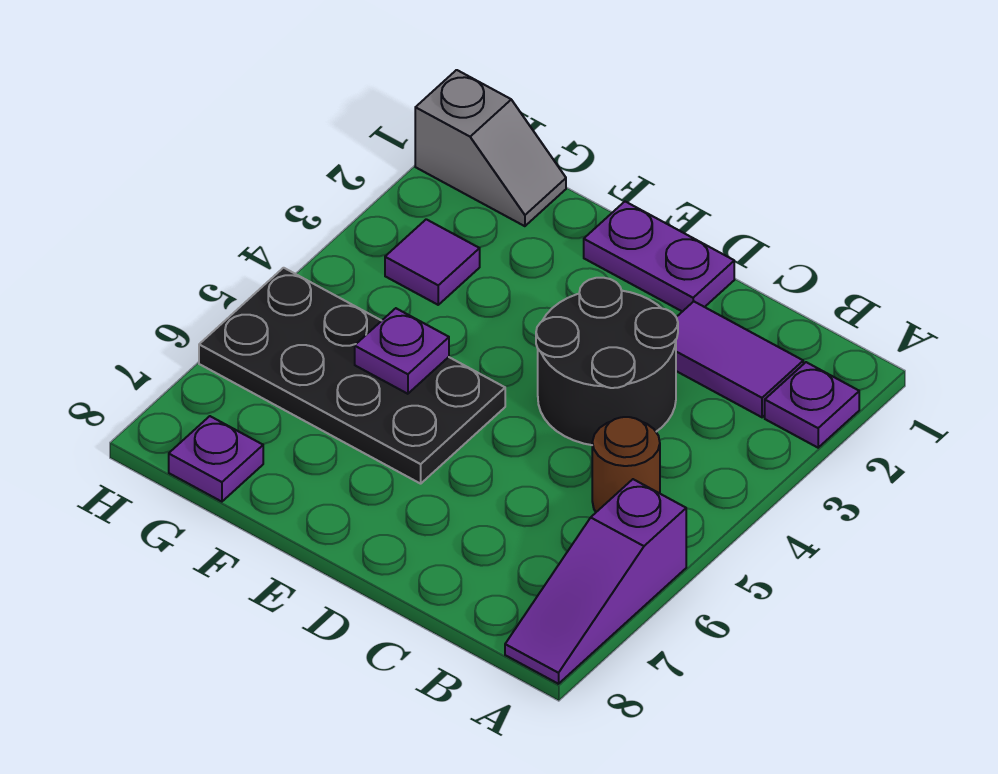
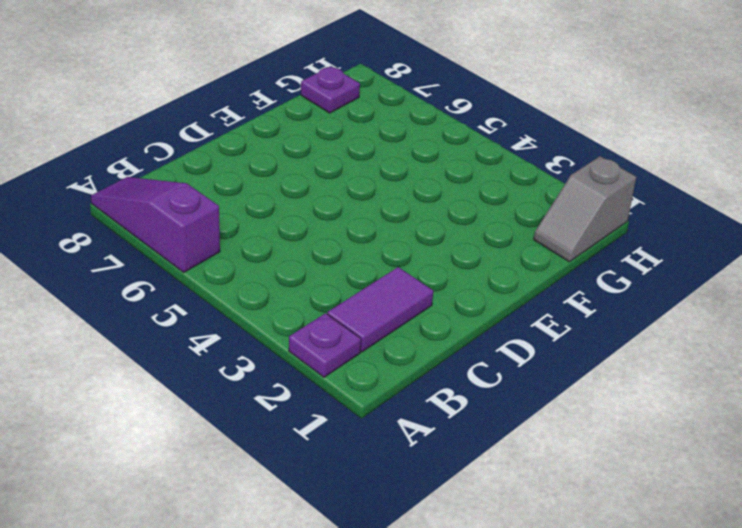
none -> brown round brick B5 level 1
none -> black round brick C3:D4 level 1

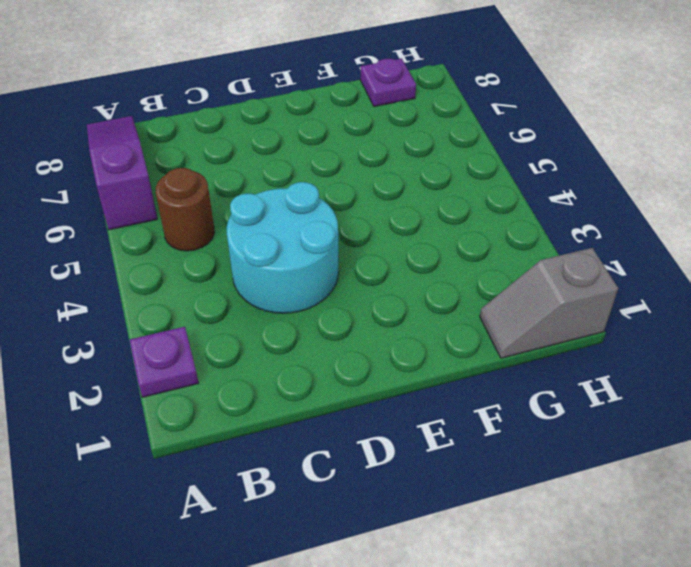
cyan round brick C3:D4 level 1 -> black round brick C3:D4 level 1
none -> purple tile B2:C2 level 1
none -> purple plate D1:E1 level 1

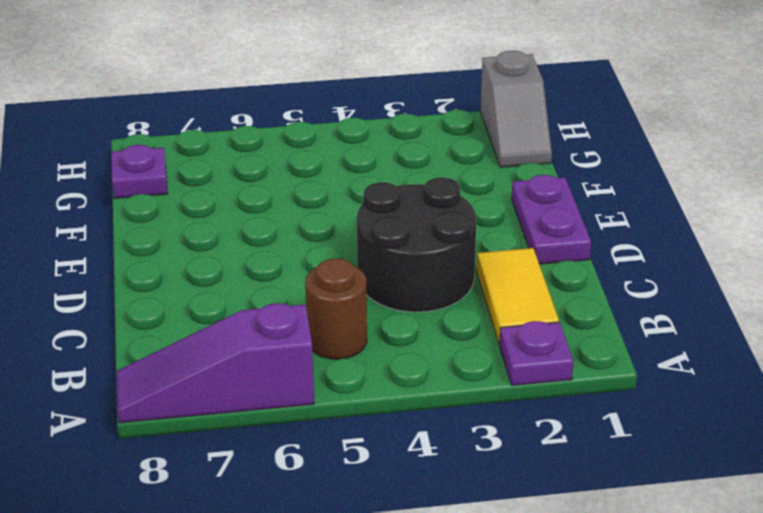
yellow tile B2:C2 level 1 -> purple tile B2:C2 level 1
none -> black plate E5:H6 level 1
none -> purple tile G3 level 1

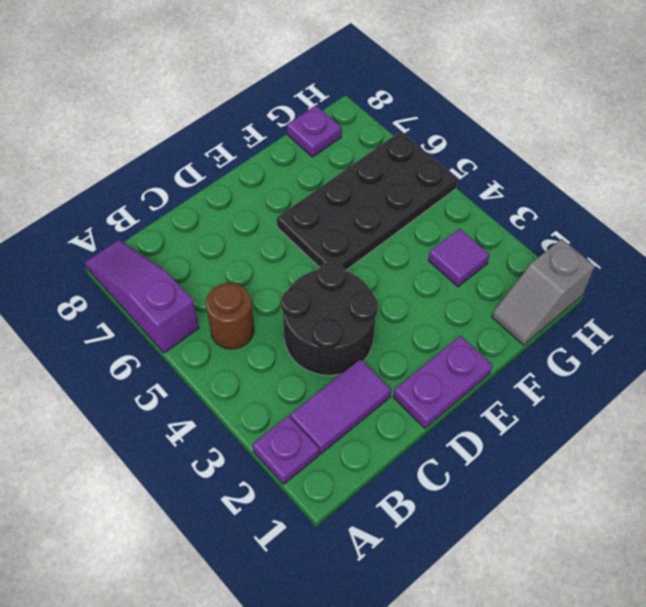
none -> purple plate F5 level 2

